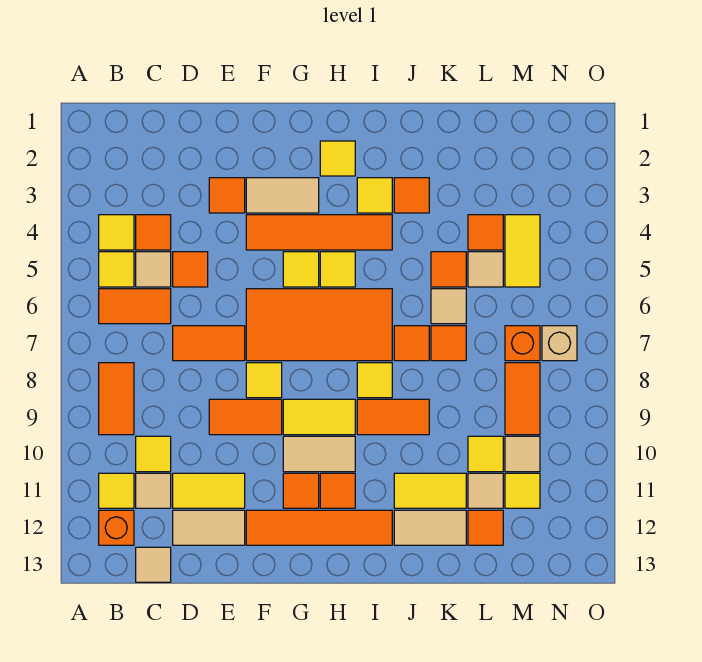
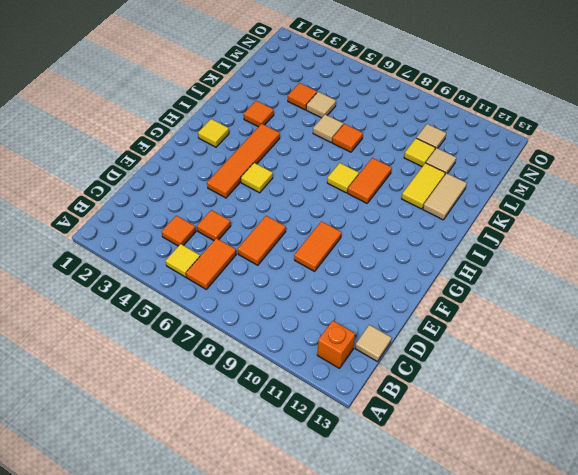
none -> yellow tile B4 level 1
none -> orange tile B8:B9 level 1
none -> yellow tile B11 level 1
none -> tan tile C5 level 1

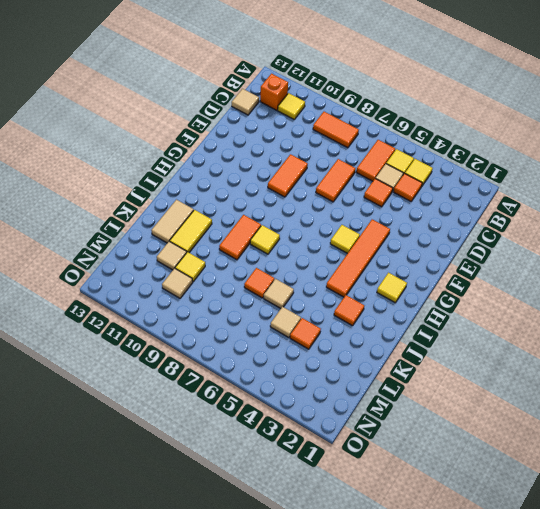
none -> yellow tile C10 level 1
none -> tan tile C11 level 1
none -> yellow tile D11:E11 level 1
none -> tan tile D12:E12 level 1

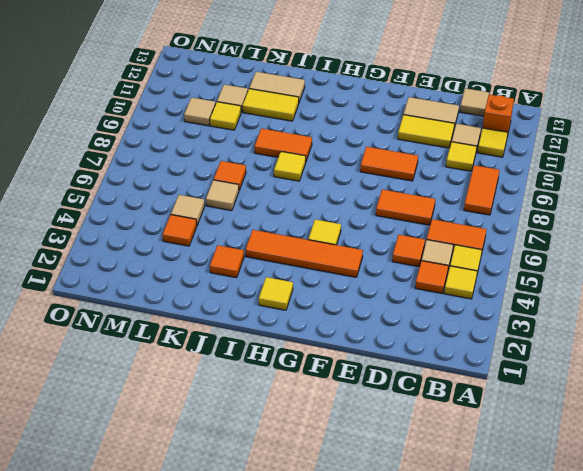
none -> orange tile E3 level 1
none -> tan tile F3:G3 level 1
none -> orange tile F6:I7 level 1
none -> yellow tile F8 level 1

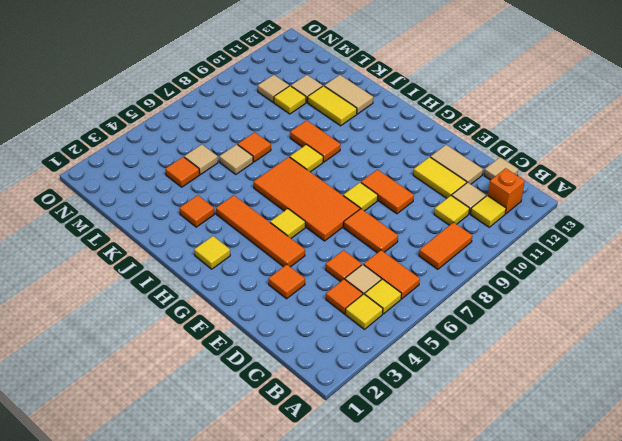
none -> tan tile F3:G3 level 1
none -> orange tile F12:I12 level 1
none -> yellow tile G9:H9 level 1
none -> tan tile G10:H10 level 1

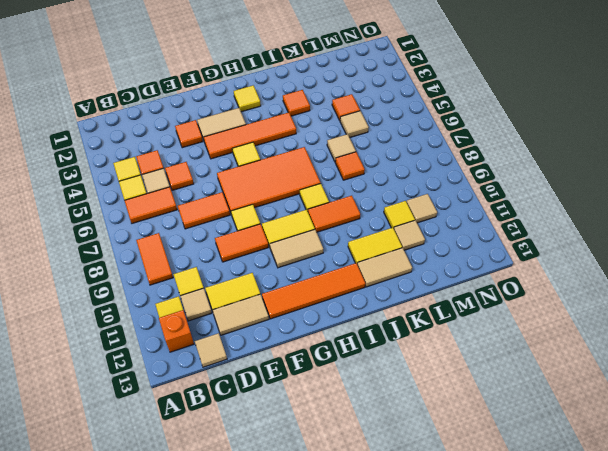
none -> orange tile G11 level 1
none -> yellow tile H5 level 1
none -> orange tile H11 level 1
none -> yellow tile I3 level 1

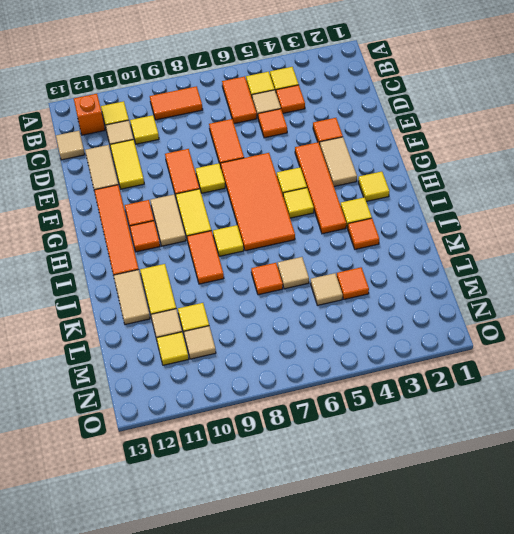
none -> orange tile J7 level 1
none -> orange tile K5 level 1
none -> orange tile L12 level 1
none -> yellow tile M4:M5 level 1

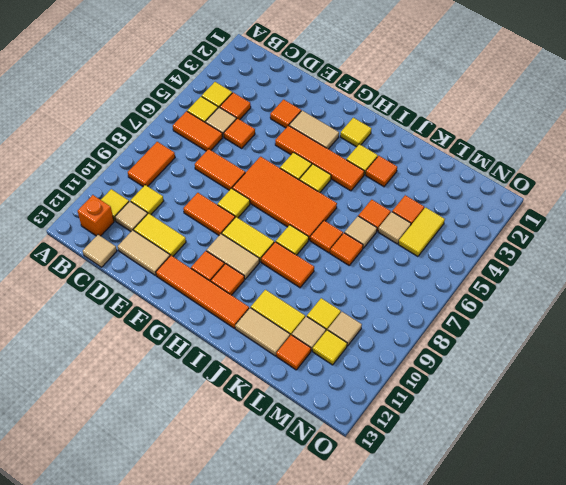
none -> orange brick M7 level 1
none -> orange tile M8:M9 level 1
none -> tan brick N7 level 1

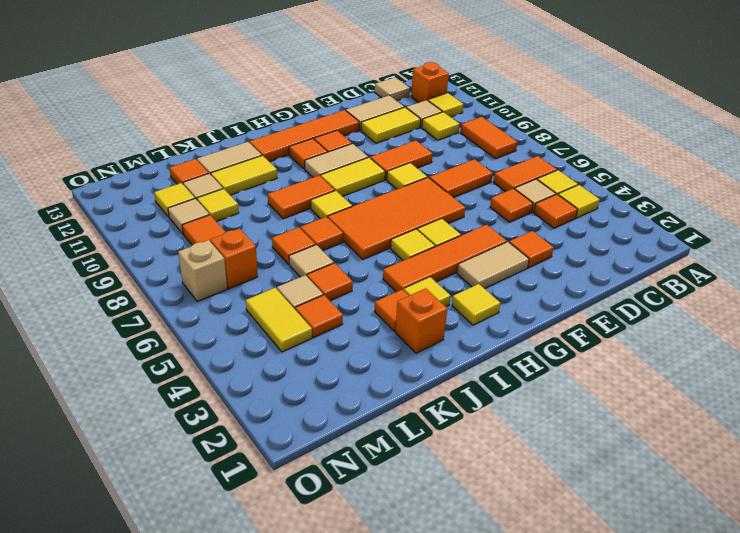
orange brick J2 level 1 -> none

